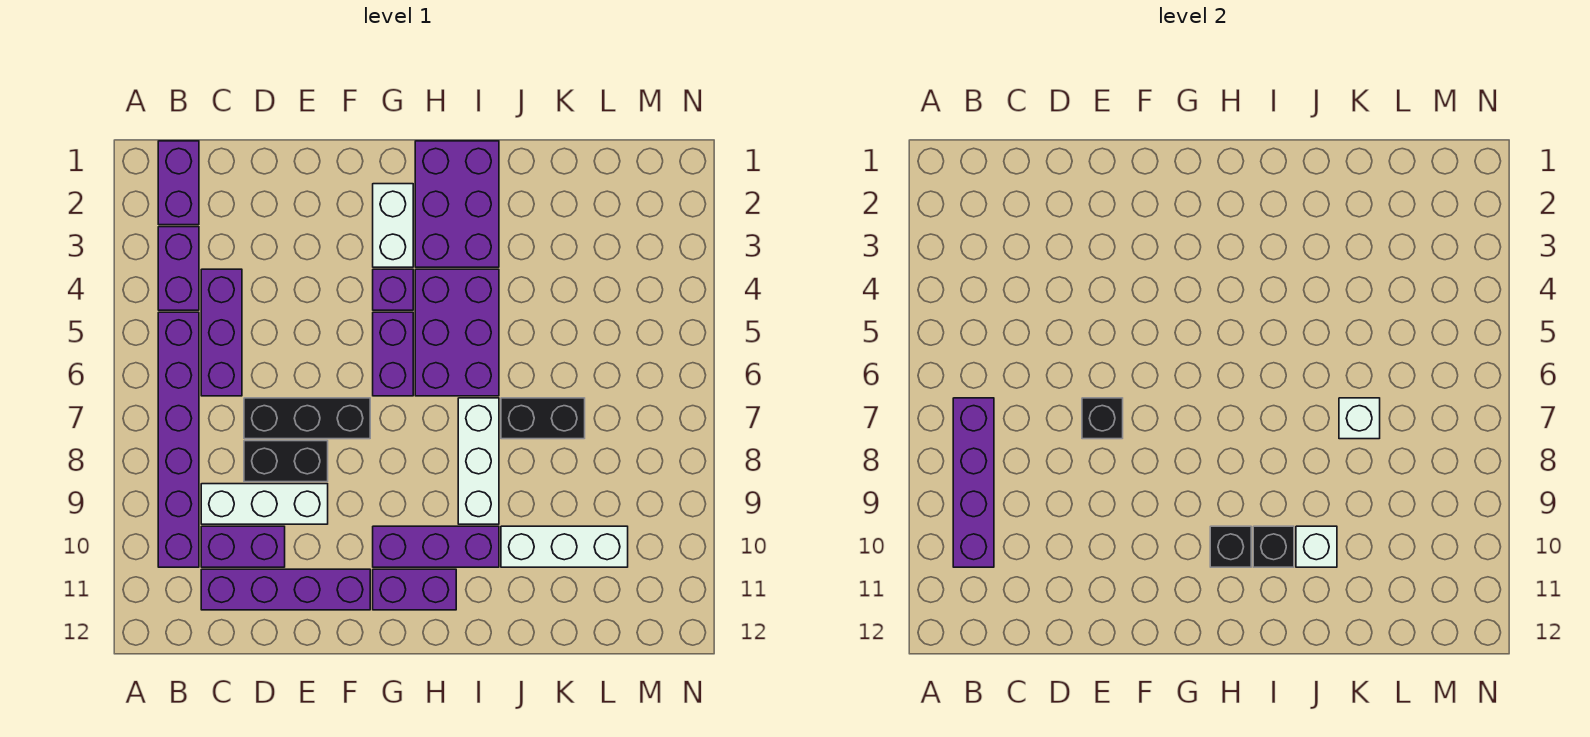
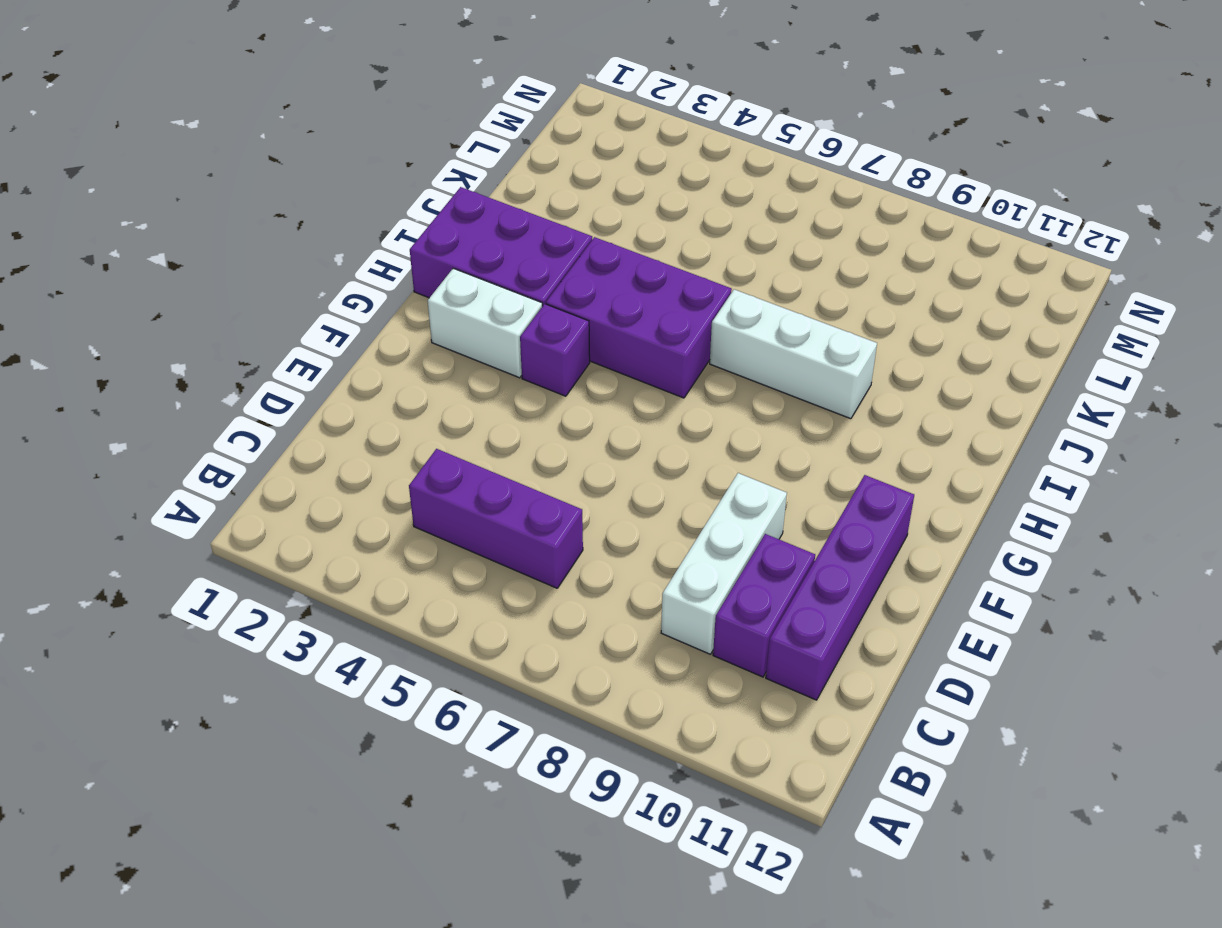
none -> purple brick B1:B2 level 1
none -> purple brick B3:B4 level 1
none -> purple brick B5:B10 level 1

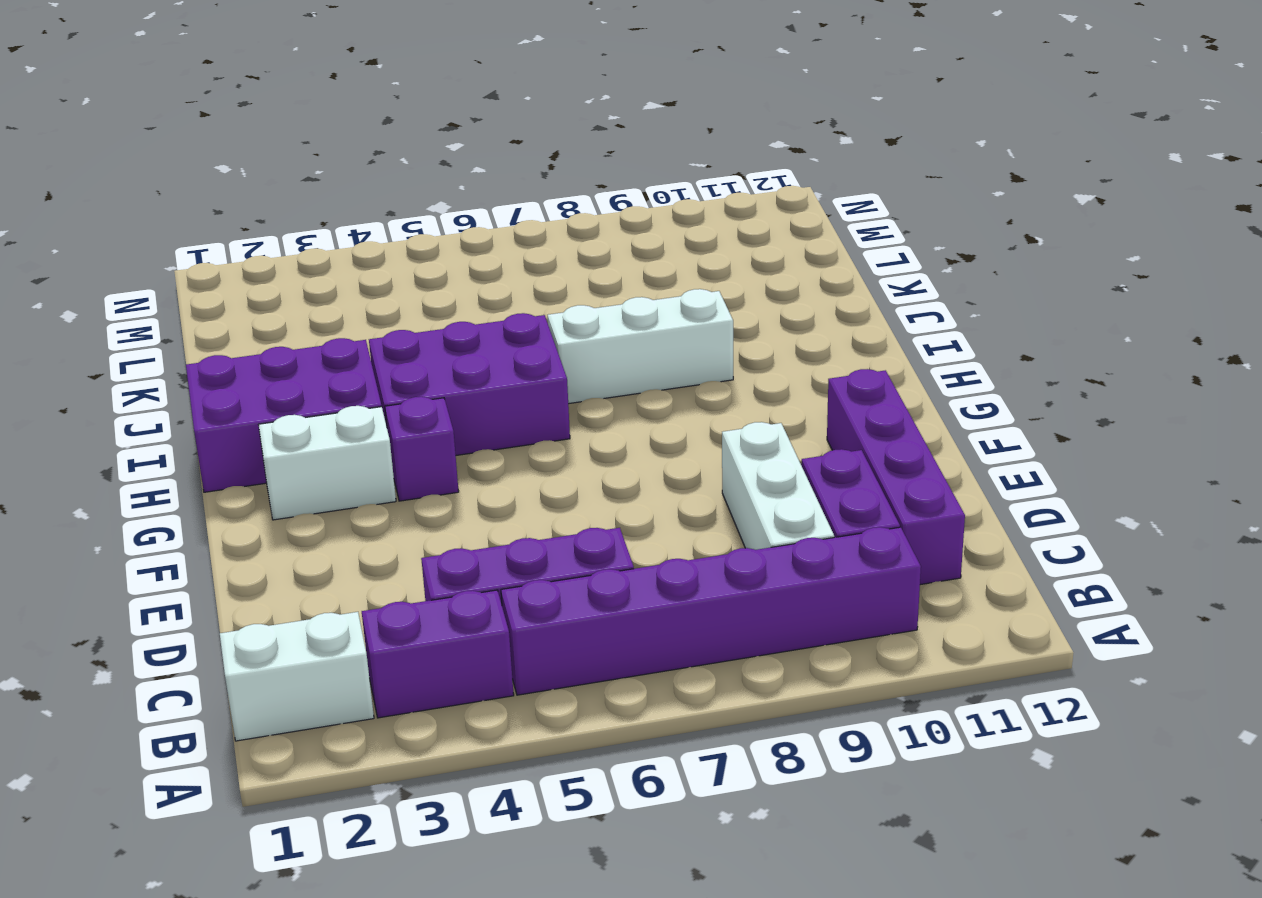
white brick B1:B2 level 1 -> purple brick B1:B2 level 1
none -> black brick D7:F7 level 1
none -> black brick D8:E8 level 1
none -> purple brick G5:G6 level 1

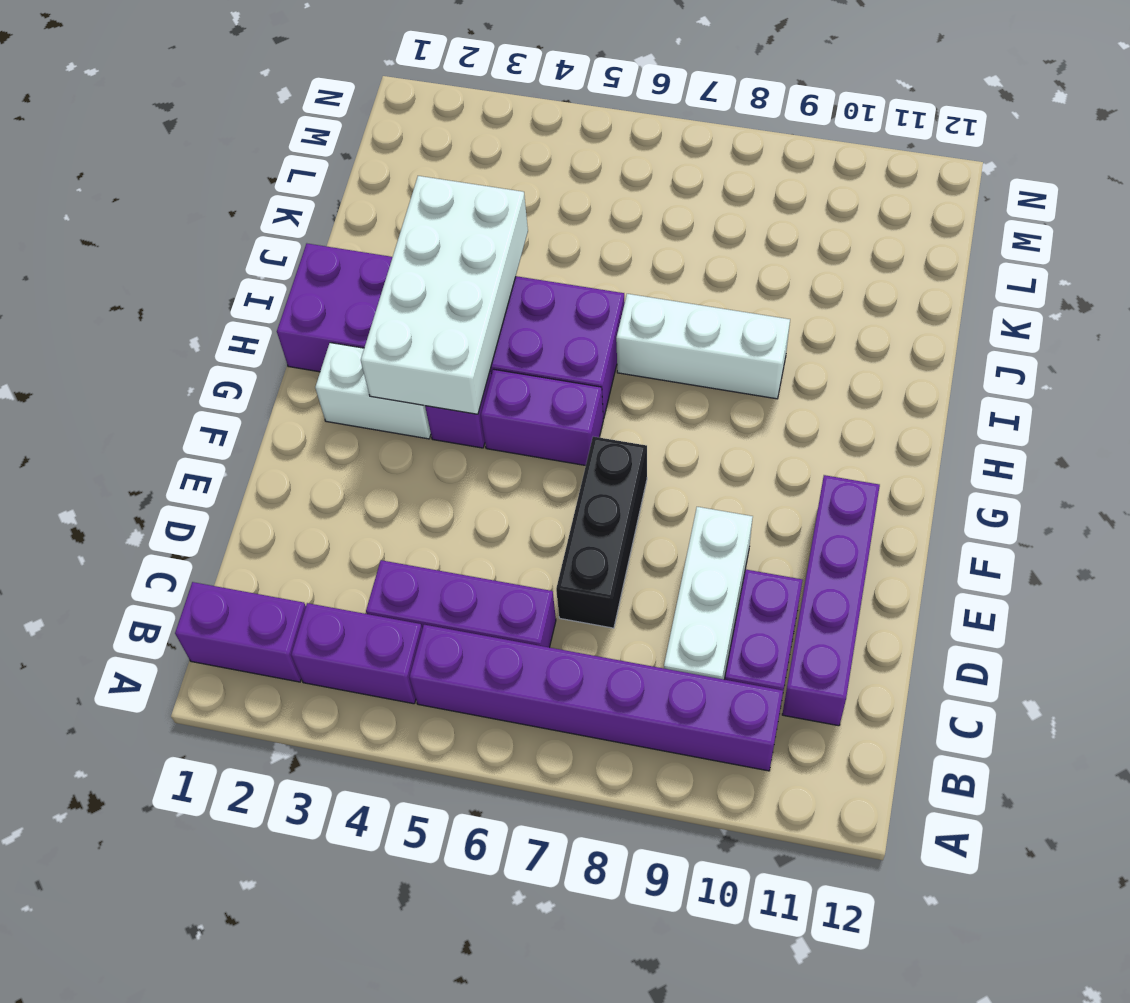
white brick G3:J4 level 2 -> none
none -> black brick D8:E8 level 1
none -> purple brick G10:I10 level 1
none -> purple brick G11:H11 level 1

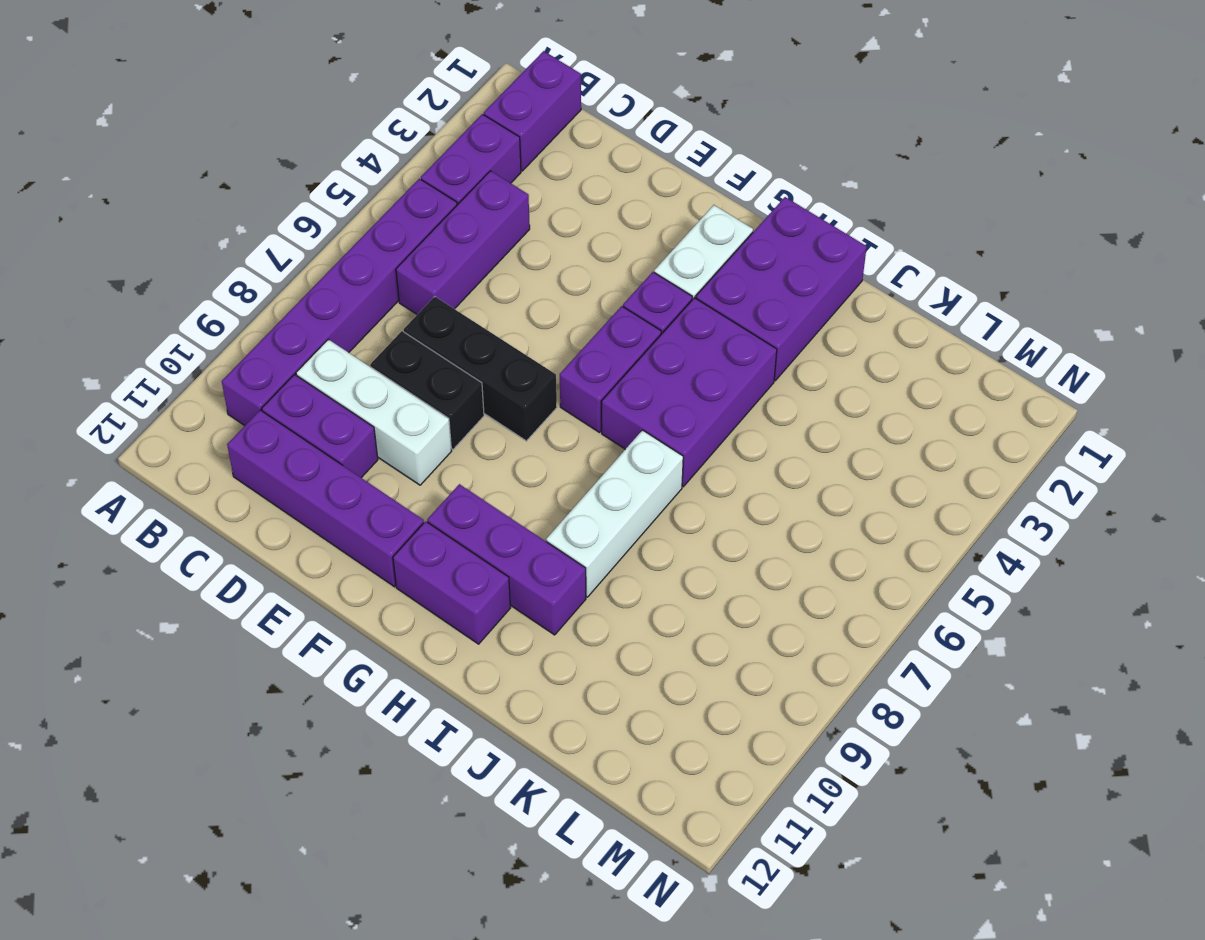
none -> black brick J7:K7 level 1
none -> white brick J10:L10 level 1
none -> purple brick B7:B10 level 2

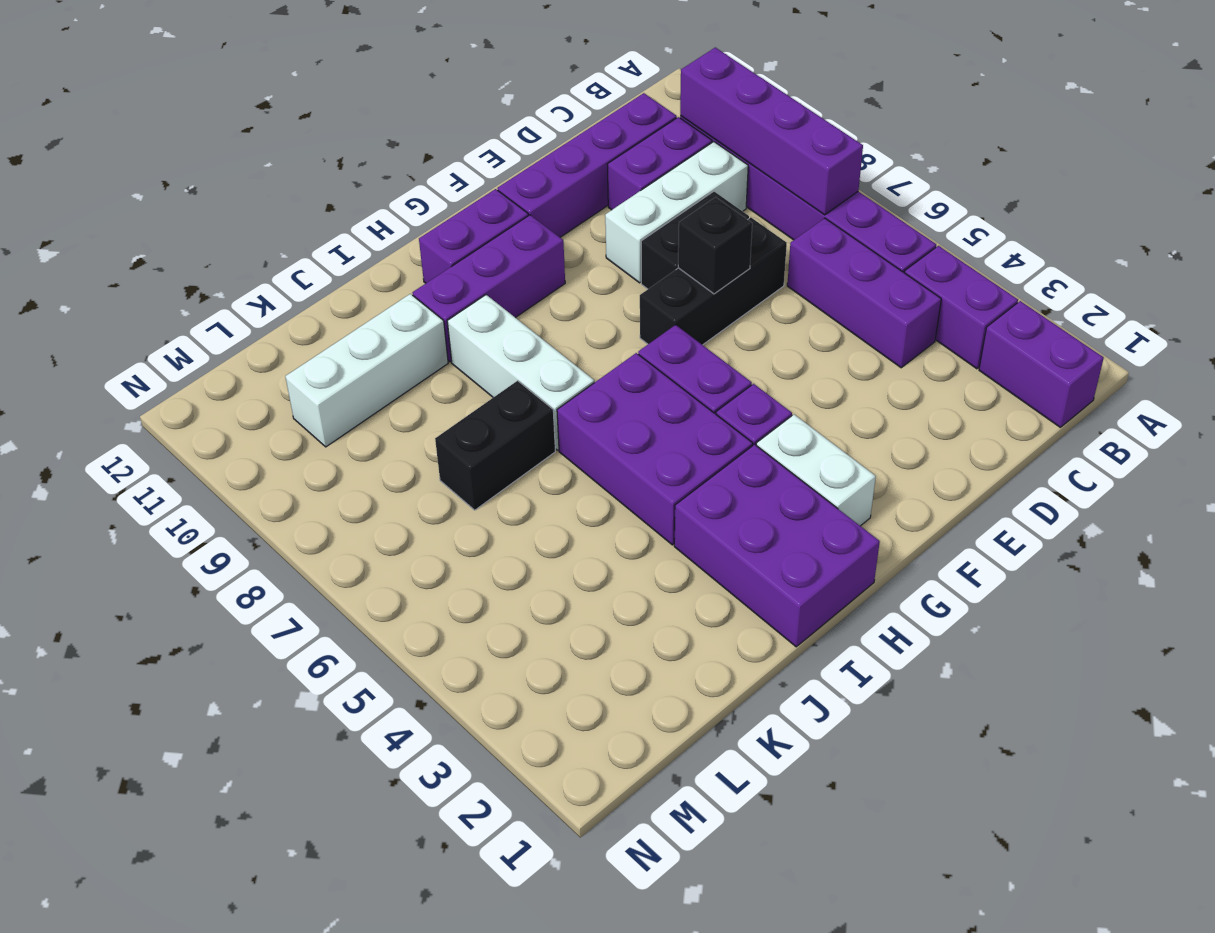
none -> black brick H10 level 2
none -> black brick I10 level 2
none -> white brick J10 level 2

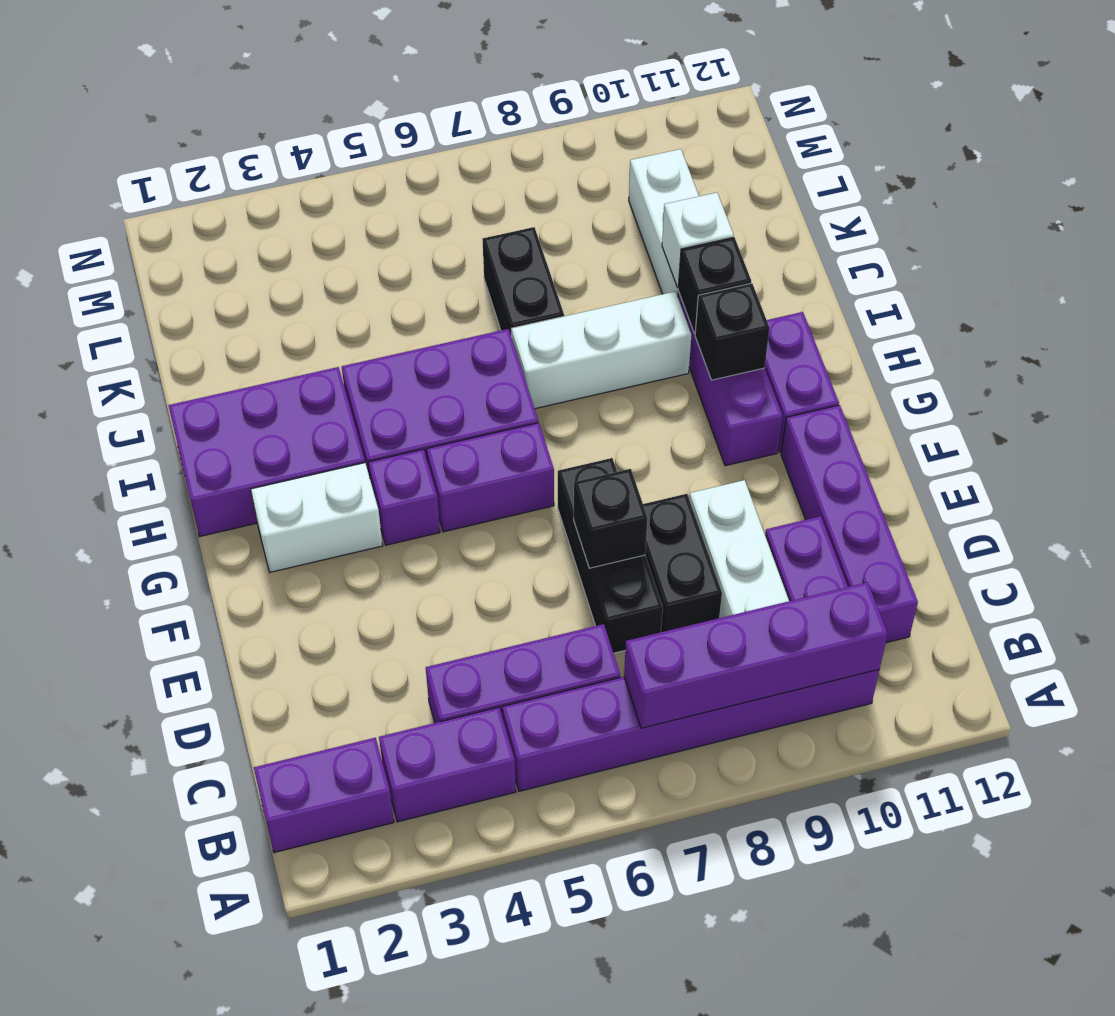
none -> white brick K7 level 2

